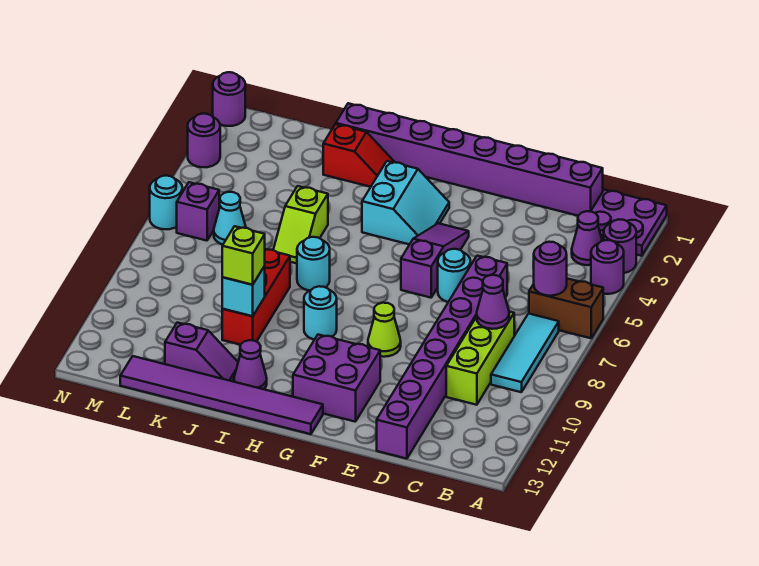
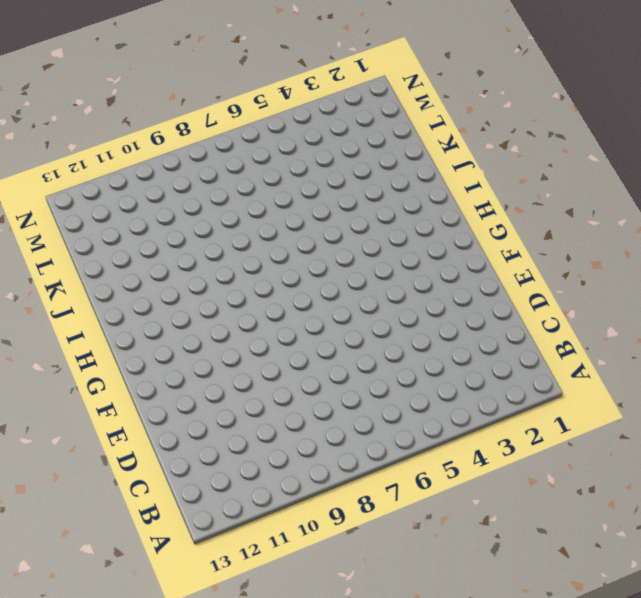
none -> purple plate A1:B2 level 1
none -> purple round brick A3 level 1
none -> purple round brick A4 level 1
none -> brown brick A6:B6 level 1

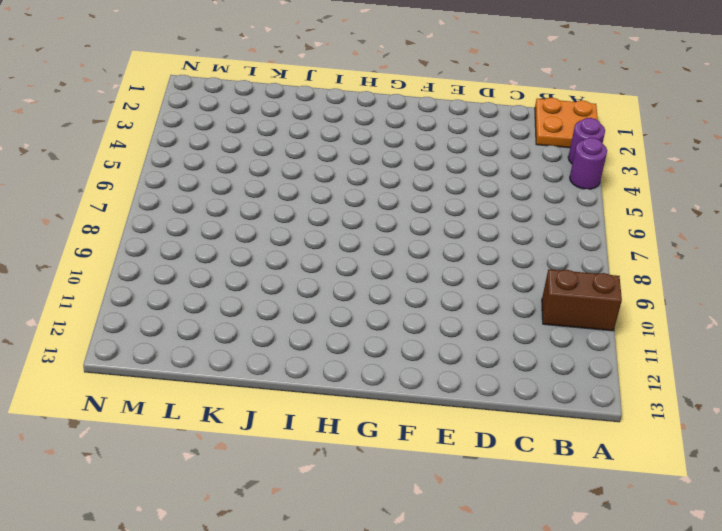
orange plate A1:B2 level 1 -> purple plate A1:B2 level 1
brown brick A10:B10 level 1 -> brown brick A6:B6 level 1
none -> purple cone B3 level 1
none -> cyan tile B7:B9 level 1
none -> purple brick C1:J1 level 1
none -> lime brick C8:C10 level 1

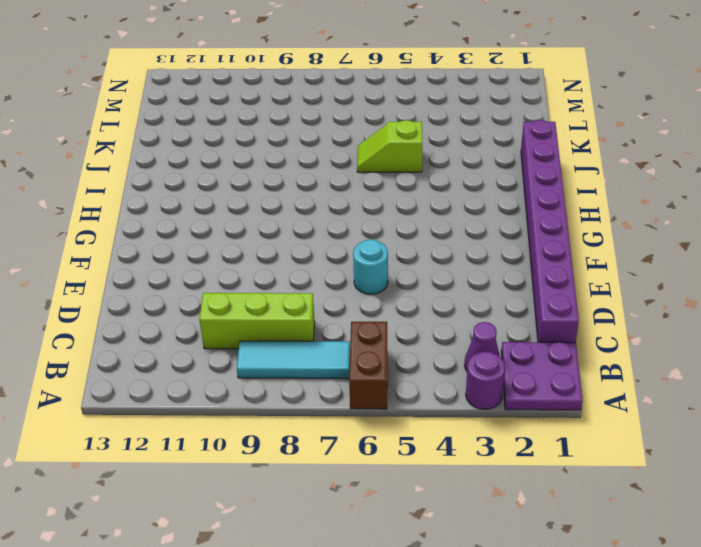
none -> purple round brick A4 level 1
none -> purple brick D6:D13 level 1
none -> purple slope F4:F6 level 1 top 6
none -> lime cone F9 level 1

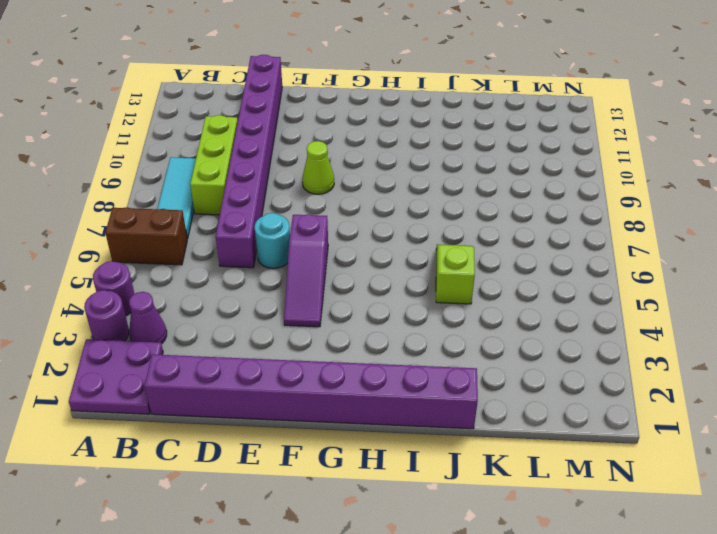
none -> purple brick F11:G12 level 1
none -> cyan slope G3:H4 level 1 top H
none -> purple tile G13:L13 level 1
none -> cyan round brick H9 level 1

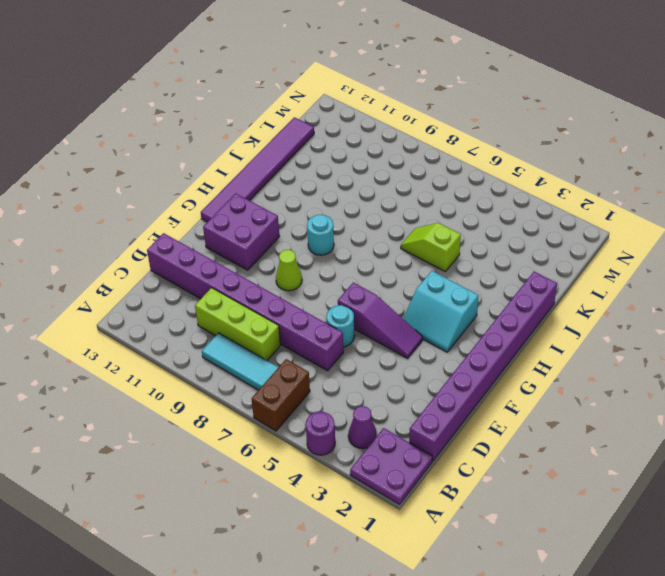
none -> purple round brick A3 level 1
none -> red slope I2:J2 level 1 top J
none -> cyan round brick I7 level 1
none -> purple cone I12 level 1

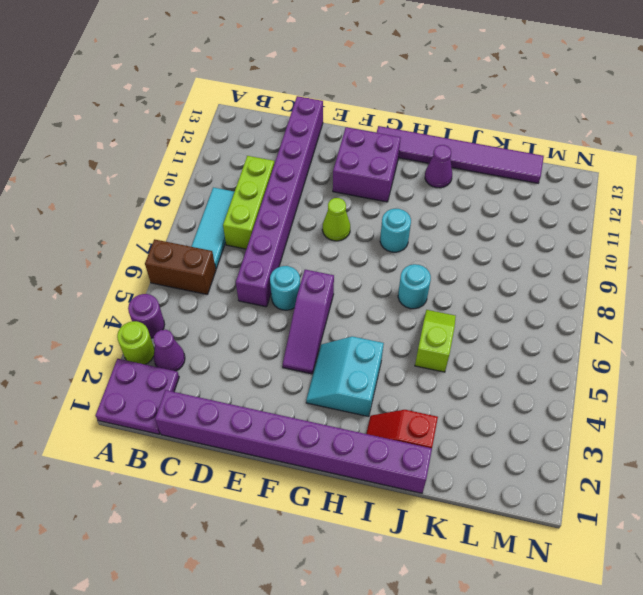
lime round brick A3 level 1 -> purple round brick A3 level 1
none -> red brick J8:J10 level 1
none -> purple slope J12:K12 level 1 top K
none -> cyan cone L6 level 1
none -> purple brick M6 level 1

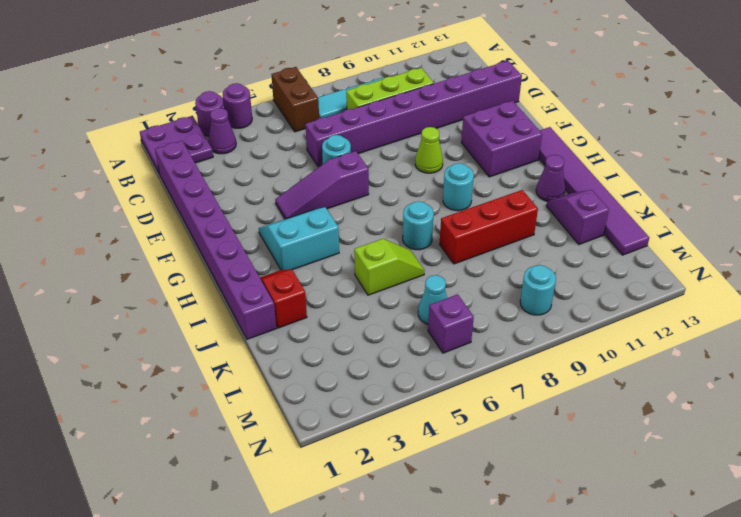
cyan round brick M9 level 1 -> cyan round brick N6 level 1
none -> purple round brick N1 level 1
none -> purple round brick N3 level 1
none -> purple round brick B6 level 2
none -> purple cone C8 level 2

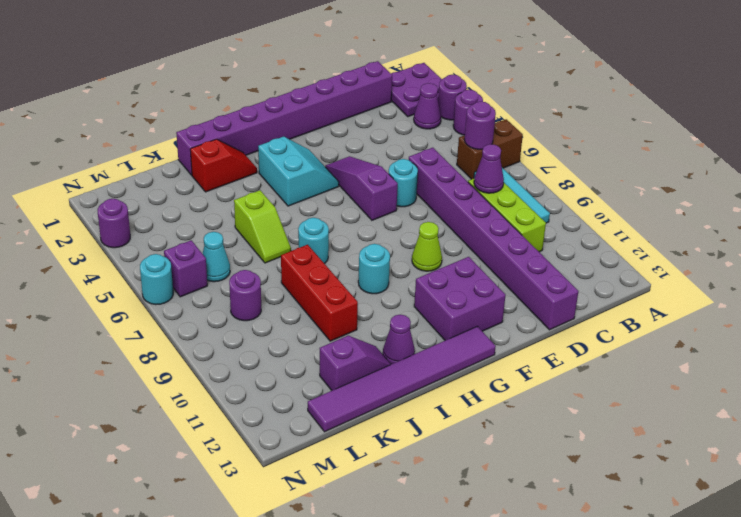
purple round brick L8 level 1 -> purple round brick N1 level 1
none -> cyan brick J10 level 2
none -> lime brick J10 level 3

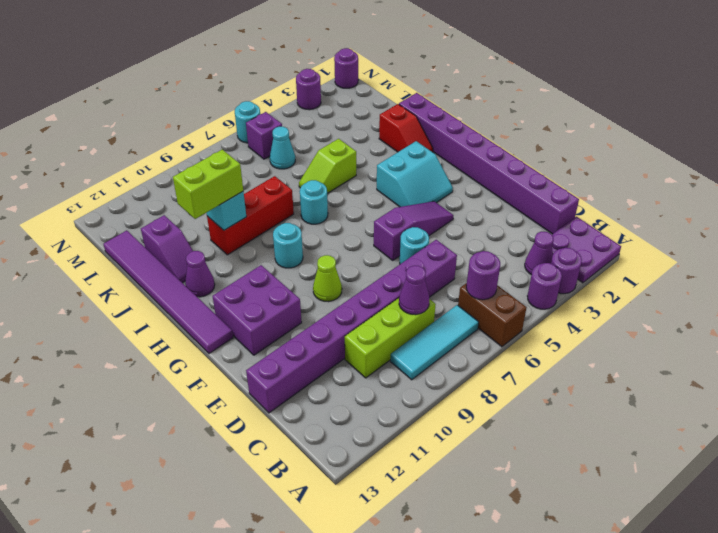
lime brick J10:J11 level 3 -> lime brick J10 level 3

